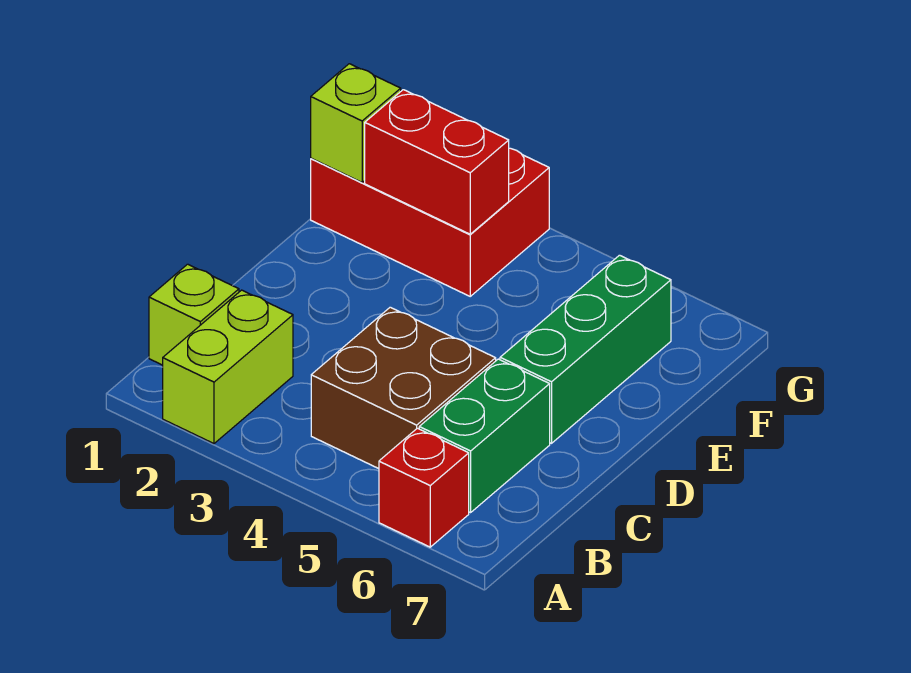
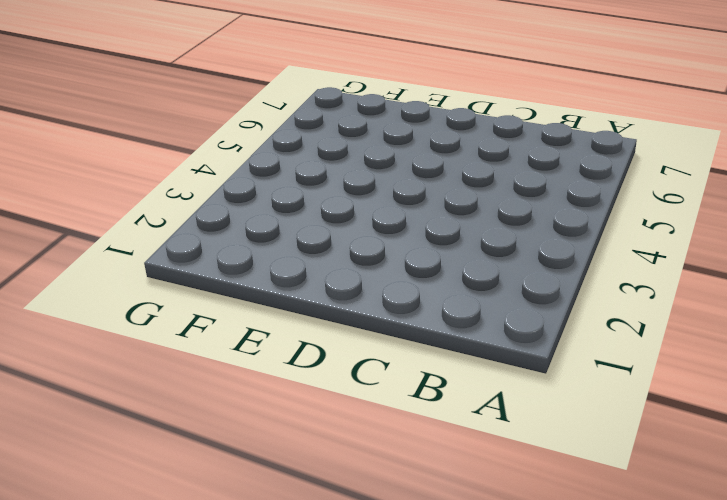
none -> lime brick A2:B2 level 1
none -> red brick A6 level 1

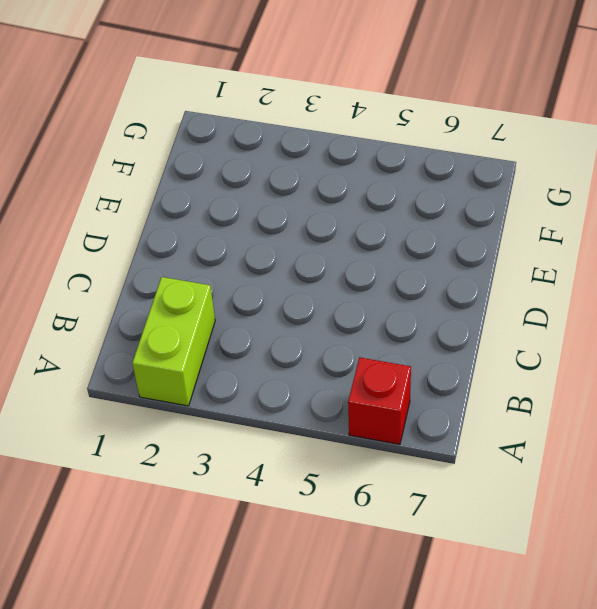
none -> lime brick B1 level 1
none -> brown brick B4:C5 level 1

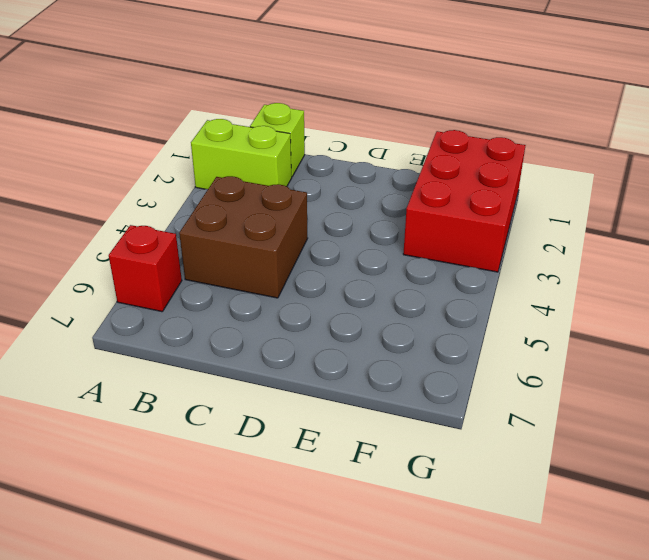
none -> green brick B6:C6 level 1
none -> green brick D6:F6 level 1

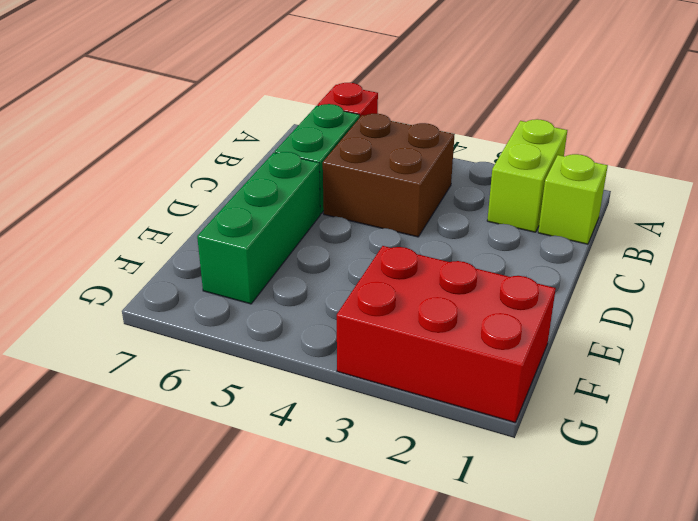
none -> lime brick F1 level 2
none -> red brick F2:F3 level 2

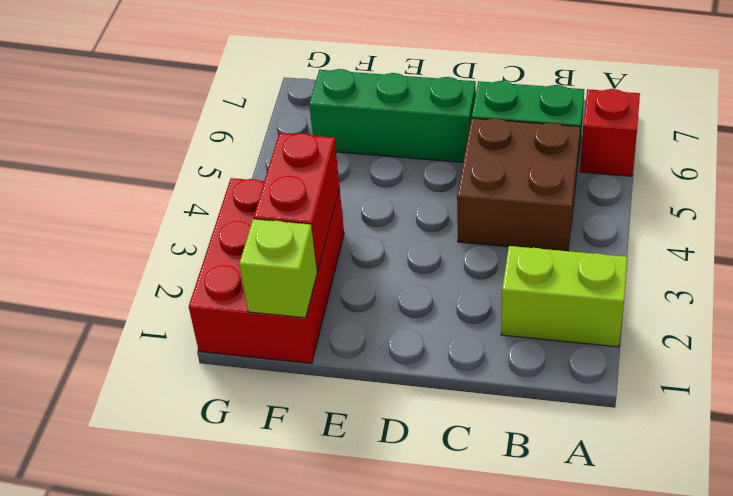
none -> lime brick B1 level 1

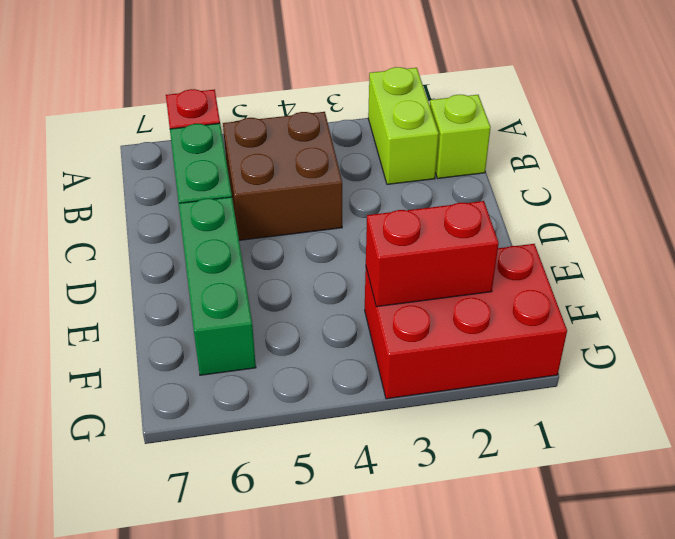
none -> lime brick F1 level 2

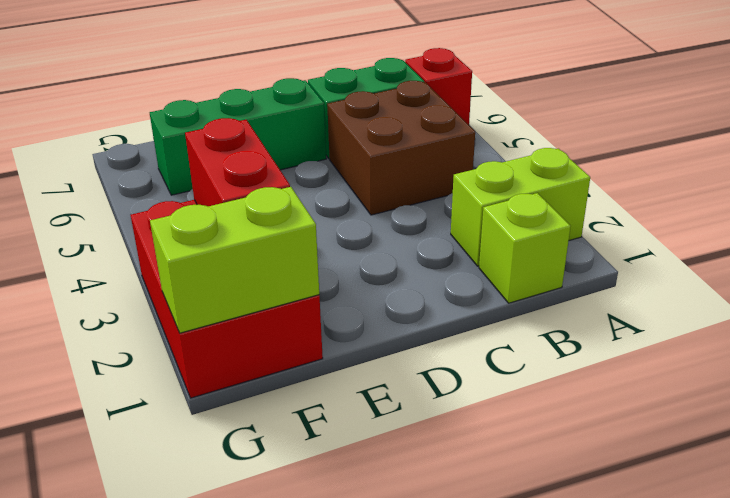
lime brick F1:G1 level 2 -> lime brick F1 level 2

